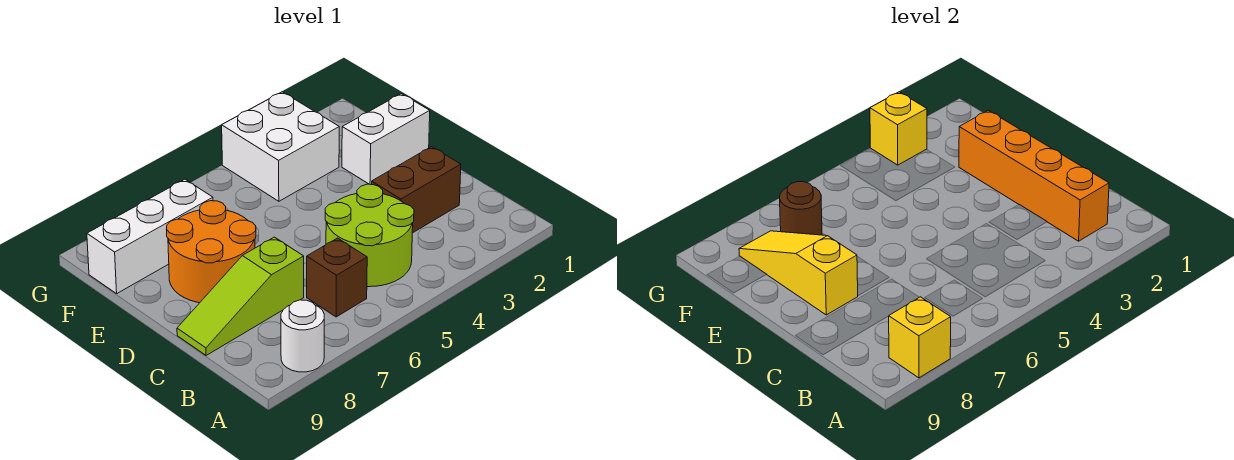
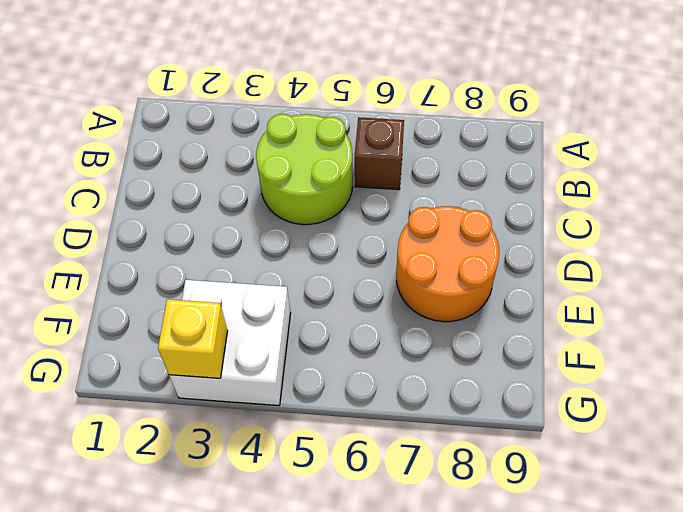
none -> white round brick A8 level 1
none -> brown brick C2:C3 level 1
none -> lime slope C7:C9 level 1 top 7

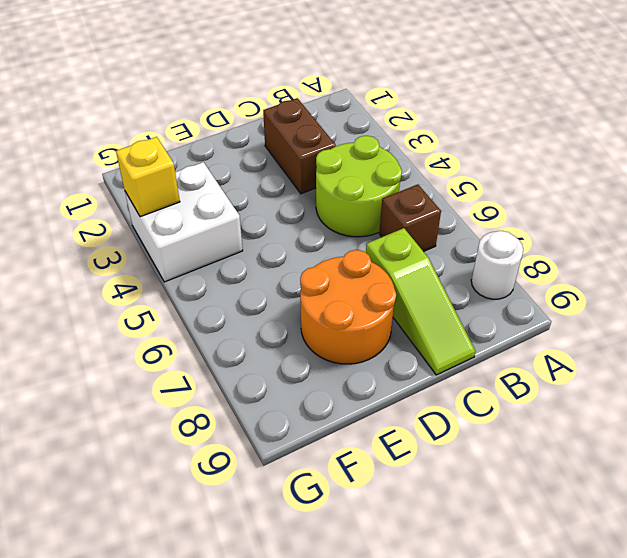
none -> white brick E1:E2 level 1
none -> white brick F7:F9 level 1
none -> yellow brick A8 level 2

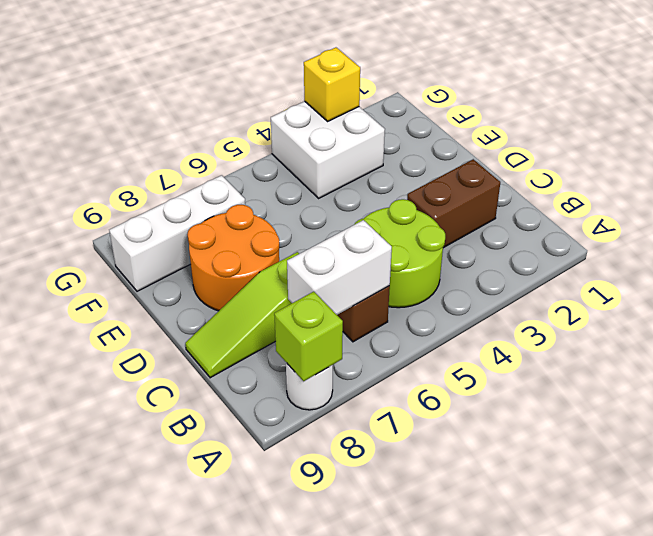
lime brick A8 level 2 -> yellow brick A8 level 2
white brick B6:B7 level 2 -> white brick E1:E2 level 1
none -> orange brick B2:E2 level 2
none -> yellow slope D8:F8 level 2 top D
none -> brown round brick F7 level 2

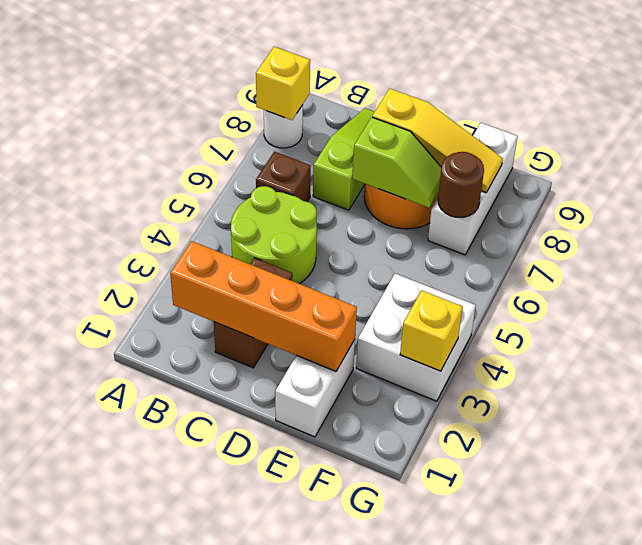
lime slope D7:E7 level 2 top D -> none

